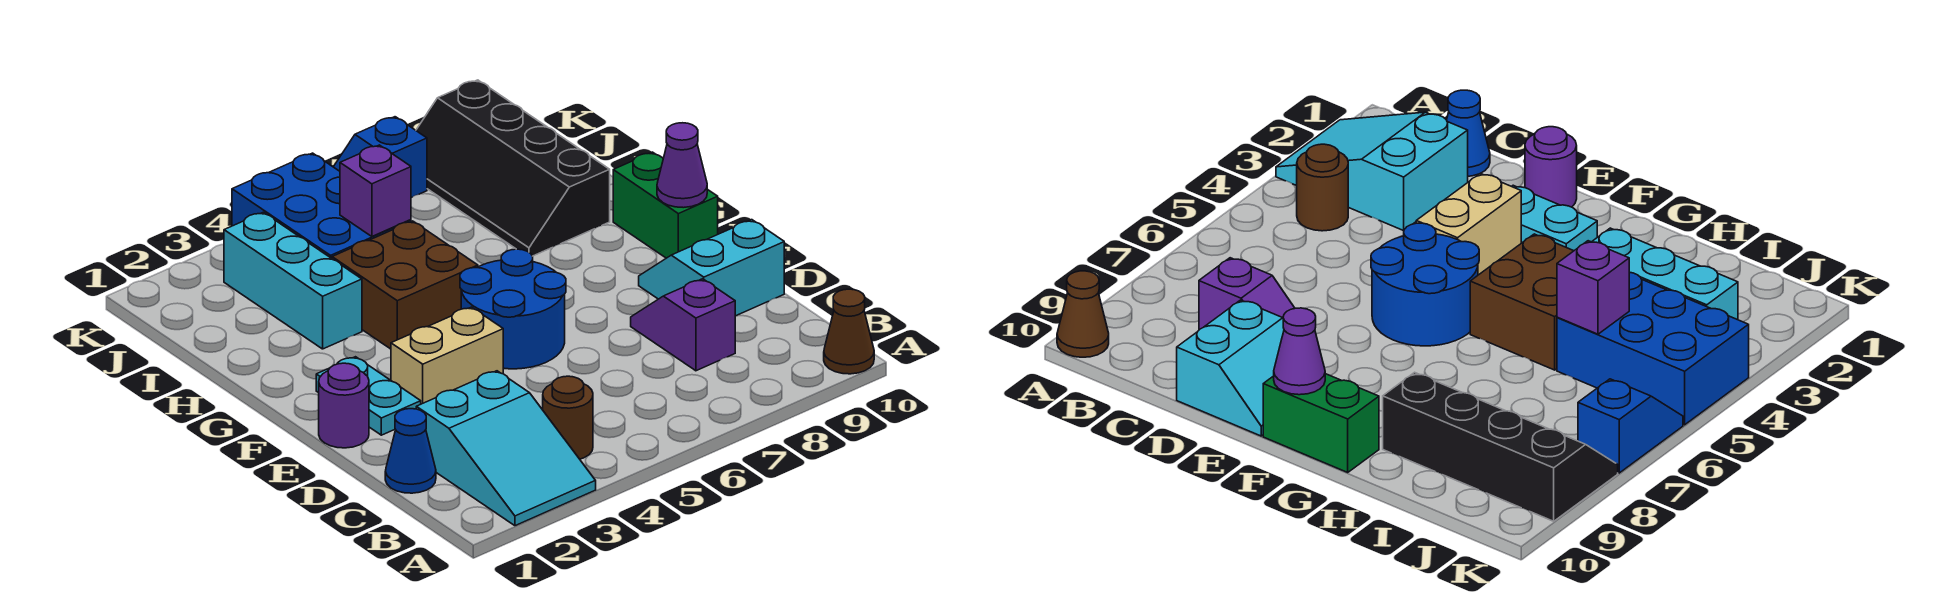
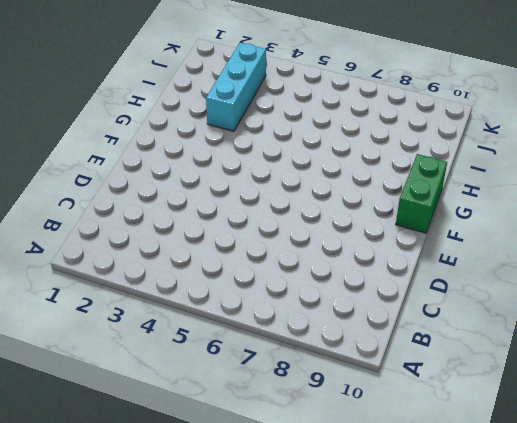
none -> cyan slope A2:C3 level 1 top C
none -> brown cone A10 level 1
none -> brown round brick B4 level 1

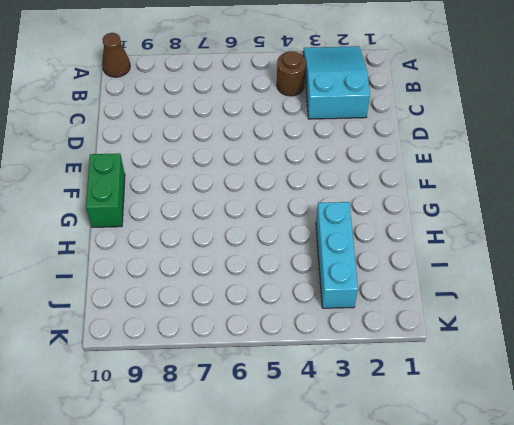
none -> blue cone C1 level 1
none -> purple slope C8:D8 level 1 top C
none -> cyan slope D9:E10 level 1 top D

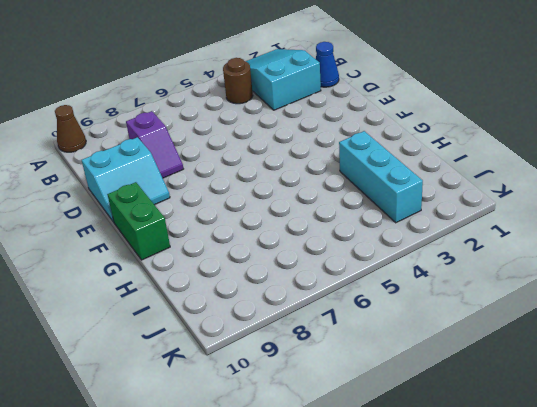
none -> purple round brick E1 level 1
none -> cyan plate E2:F2 level 1
none -> tan brick E3:E4 level 1

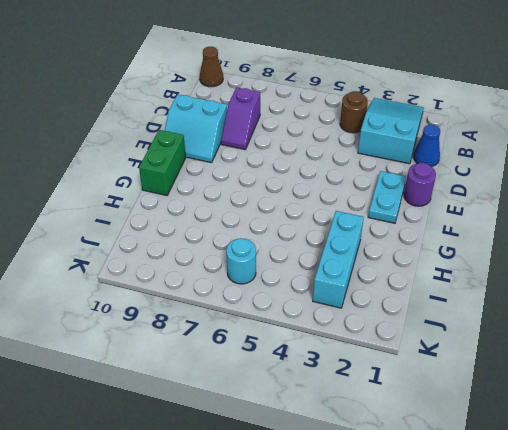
cyan round brick J6 level 1 -> none
none -> tan brick E3:E4 level 1
none -> blue round brick E5:F6 level 1
none -> brown brick G4:H5 level 1

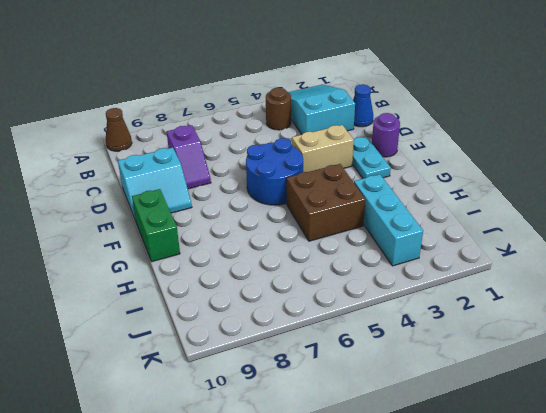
none -> black slope H8:K9 level 1 top 9
none -> blue brick I4:K5 level 1
none -> blue slope K6:K7 level 1 top 7

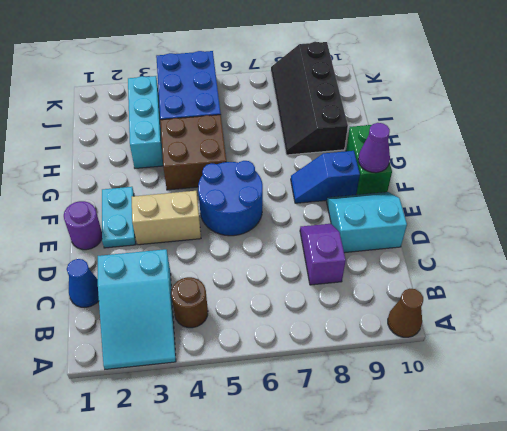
blue slope F8:F9 level 1 top 9 -> blue slope K6:K7 level 1 top 7
none -> purple brick I5 level 2

